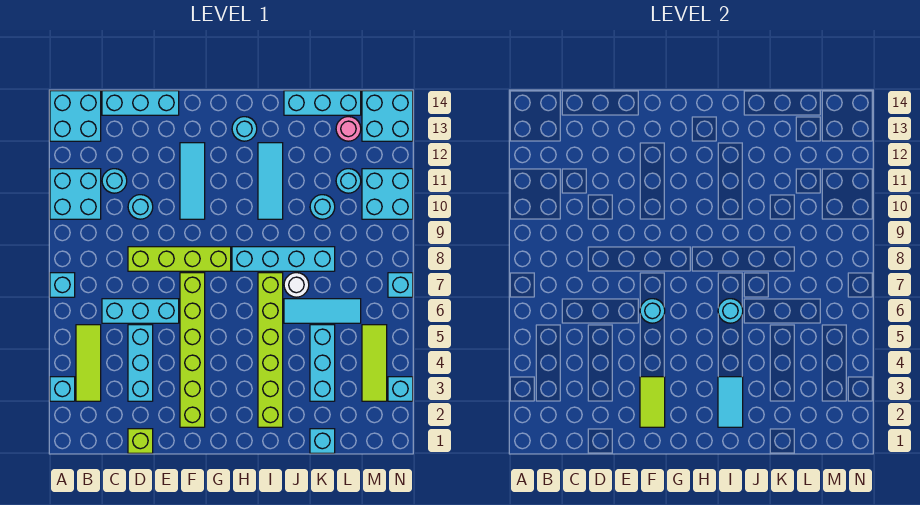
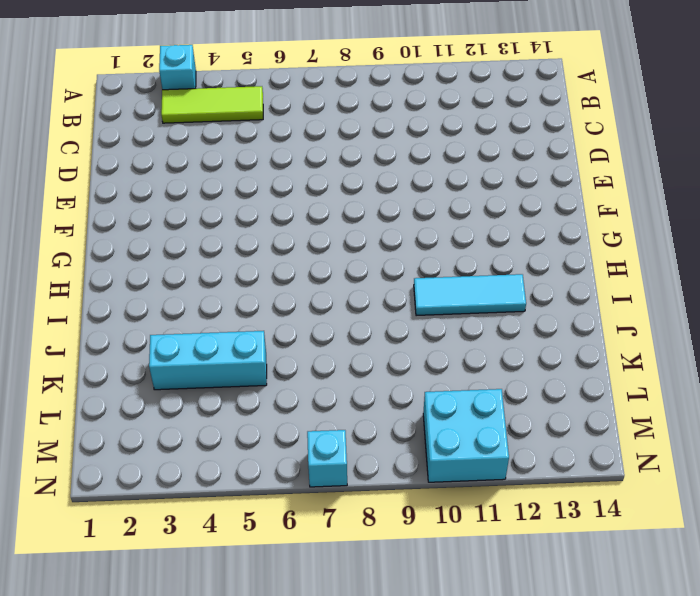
none -> cyan brick A7 level 1
none -> cyan brick A10:B11 level 1
none -> cyan brick A13:B14 level 1
none -> cyan brick C6:E6 level 1

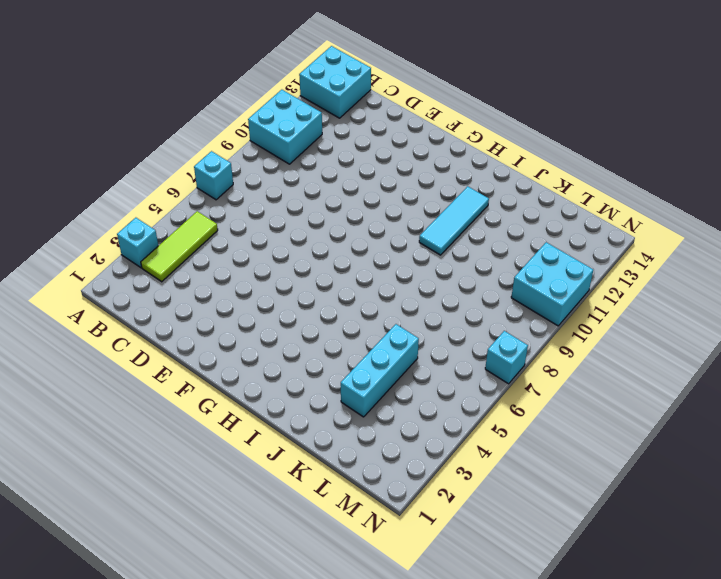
none -> cyan brick C6:E6 level 1
none -> cyan round brick C11 level 1
none -> cyan brick C14:E14 level 1
none -> lime brick D1 level 1

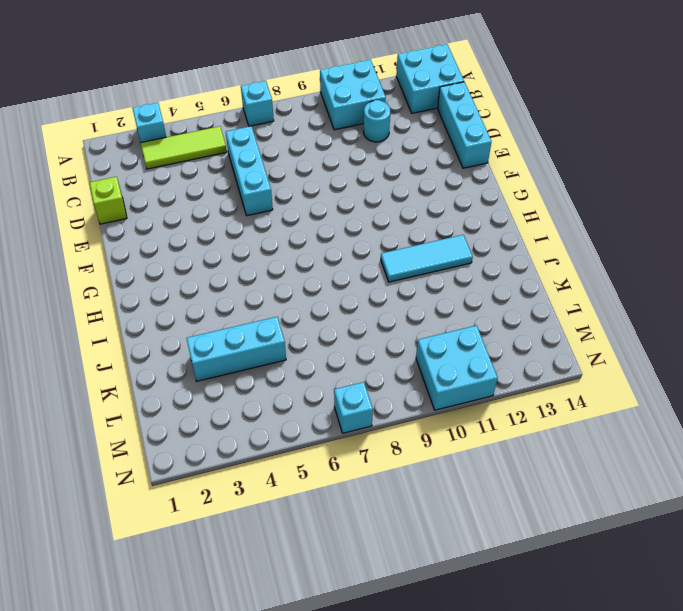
none -> cyan brick D3:D5 level 1
none -> lime brick D8:G8 level 1
none -> cyan round brick D10 level 1
none -> lime brick F2:F7 level 1

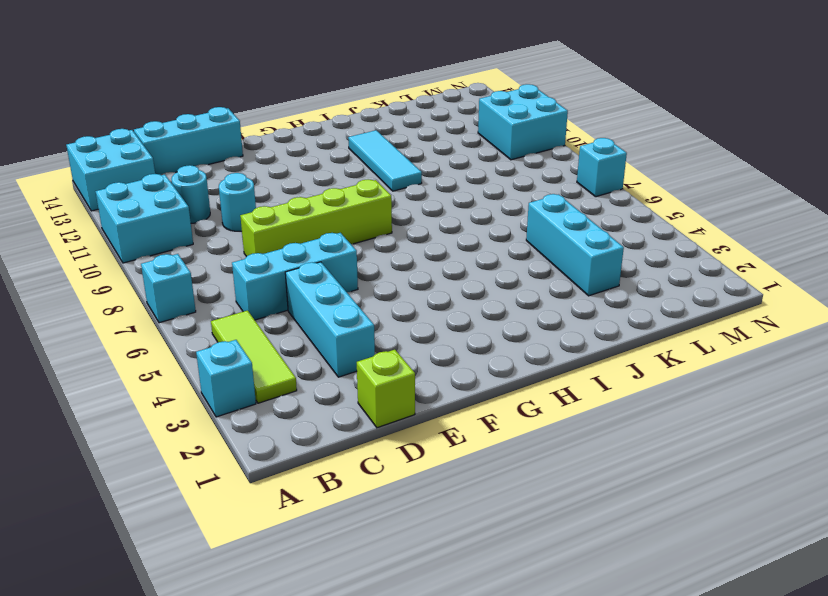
none -> lime brick F2:F7 level 1
none -> cyan tile F10:F12 level 1
none -> cyan brick H8:K8 level 1
none -> cyan round brick H13 level 1

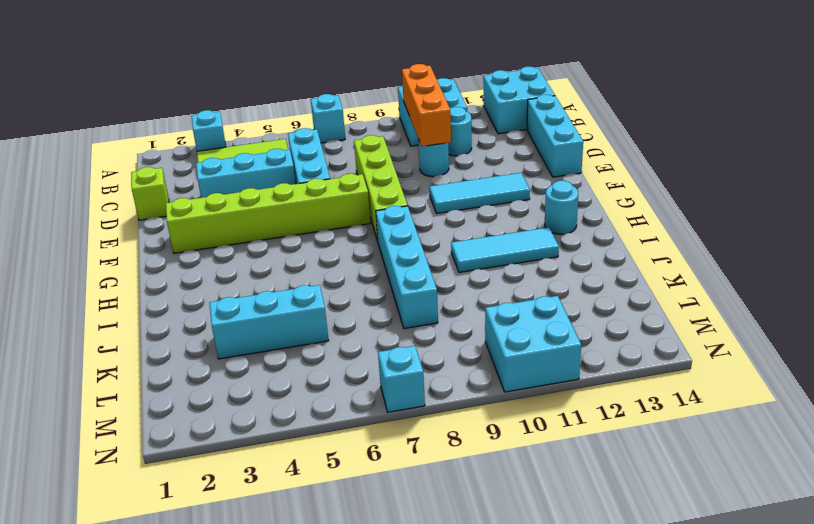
orange brick B10:D10 level 2 -> none
none -> lime brick I2:I7 level 1
none -> cyan tile J6:L6 level 1
none -> white round brick J7 level 1
none -> cyan brick J14:L14 level 1

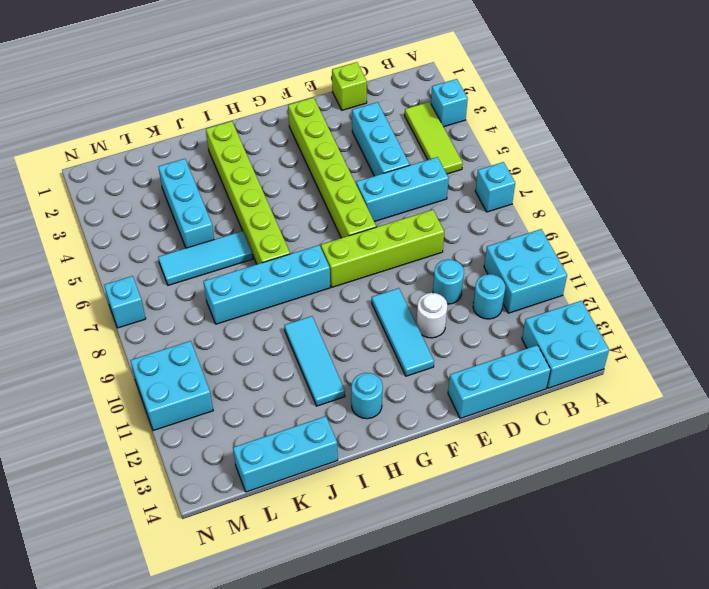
white round brick E11 level 1 -> white round brick J7 level 1
none -> cyan brick K1 level 1
none -> cyan round brick K10 level 1
none -> cyan round brick L11 level 1
none -> pink round brick L13 level 1

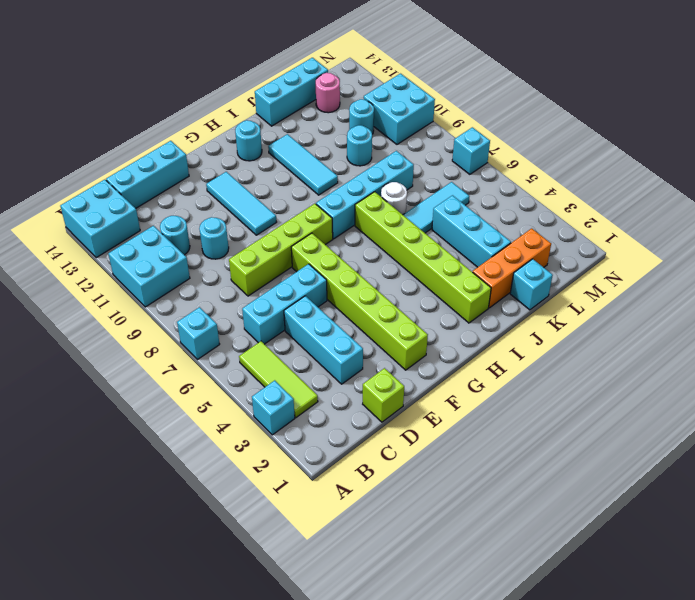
orange brick J2:L2 level 1 -> none
none -> lime tile M3:M5 level 1
none -> cyan brick M13:N14 level 1
none -> cyan brick N3 level 1
none -> lime tile F2:F3 level 2

